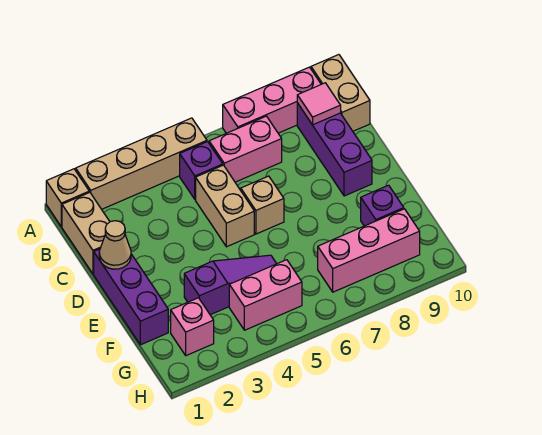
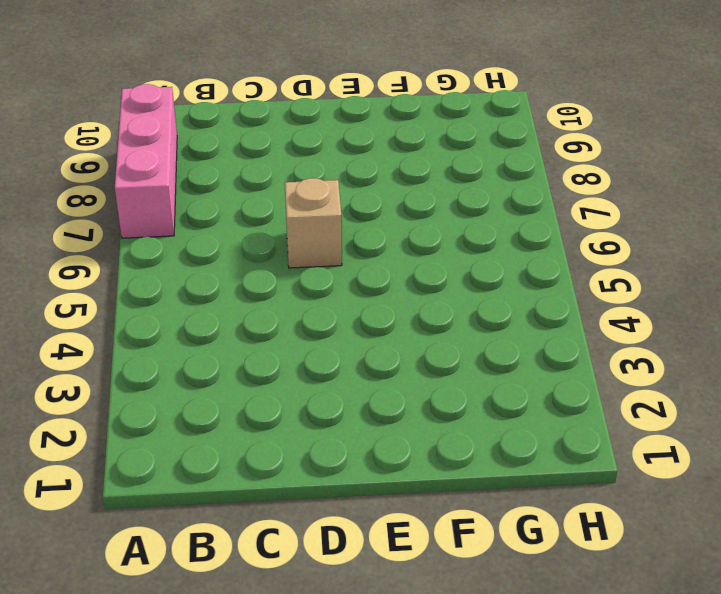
none -> tan brick A1 level 1
none -> tan brick A2:A5 level 1
none -> tan brick A10:B10 level 1

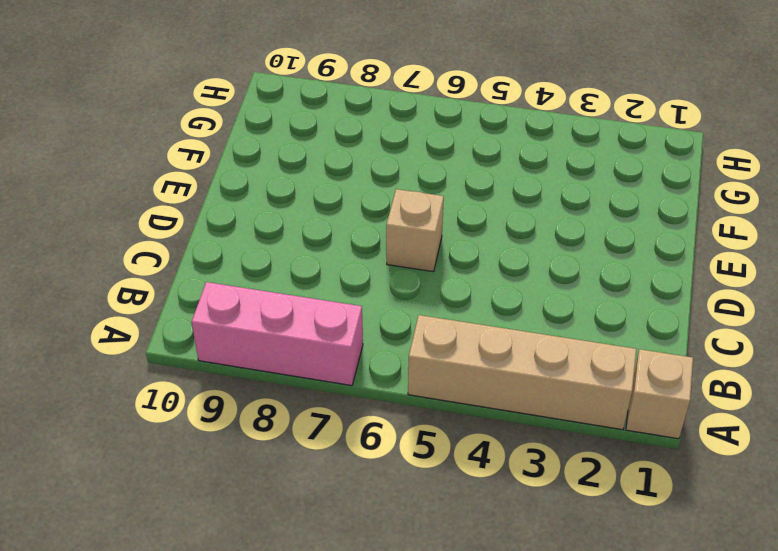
none -> tan brick A10:B10 level 1
none -> tan brick B1:C1 level 1
none -> purple brick B5 level 1

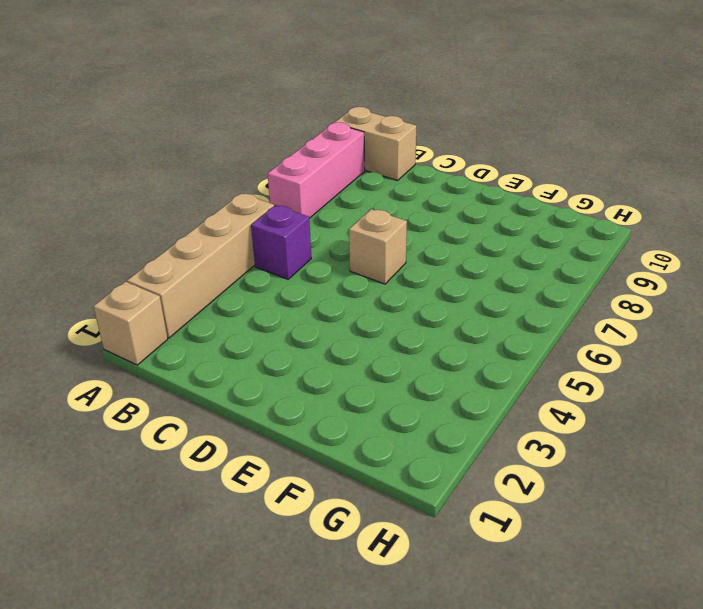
none -> tan brick B1:C1 level 1
none -> pink brick B6:B7 level 1
none -> purple brick B9:D9 level 1

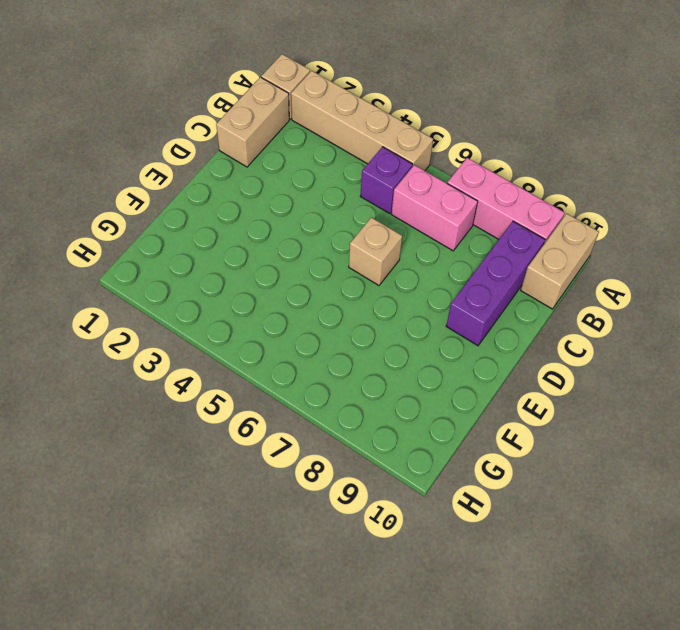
none -> tan brick C5:D5 level 1
none -> purple brick D1:F1 level 1
none -> purple slope F3:F5 level 1 top 3

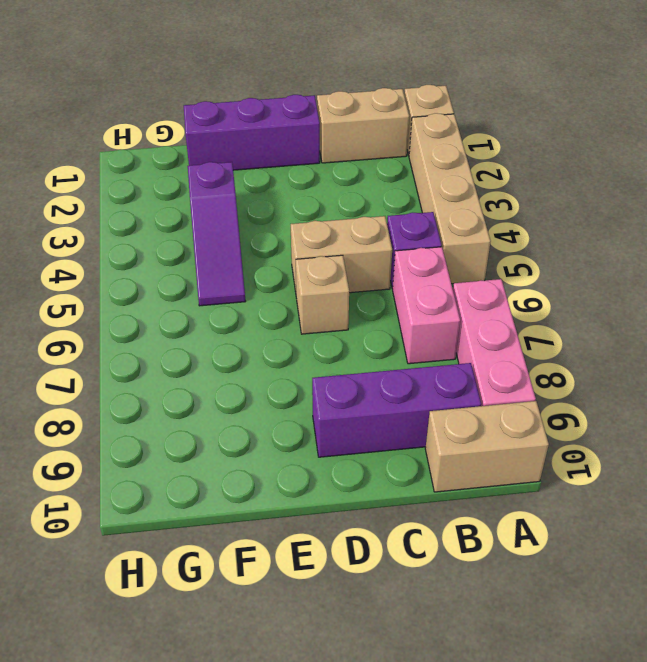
none -> purple brick F9 level 1
none -> pink brick G2 level 1
none -> pink brick G4:G5 level 1

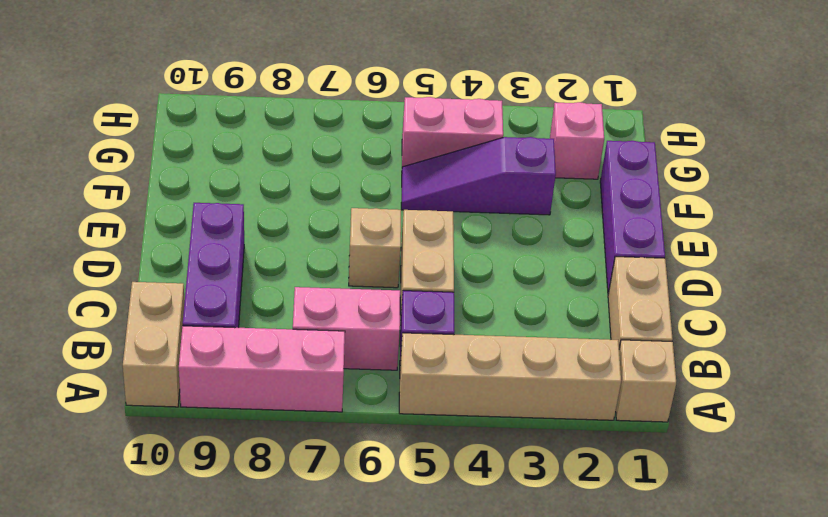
none -> purple brick F9 level 1
none -> pink brick G7:G9 level 1
none -> pink tile B9 level 2

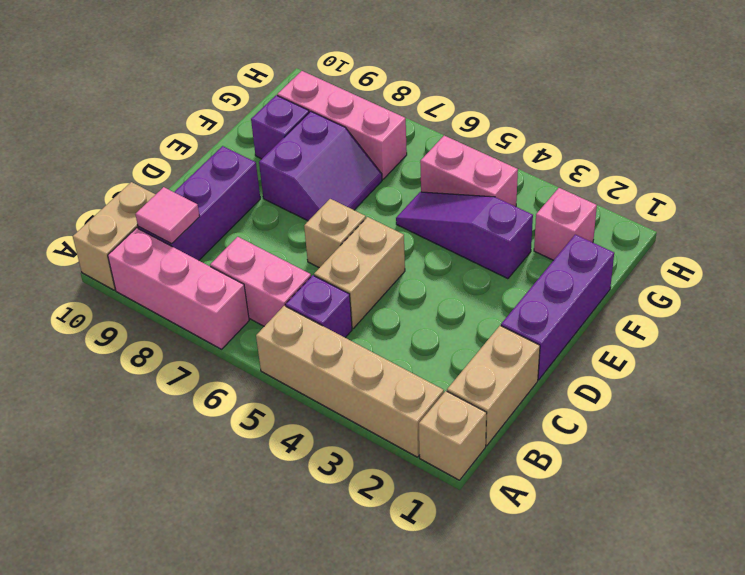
purple slope E7:F8 level 1 top 8 -> none
none -> tan cone D1 level 2

